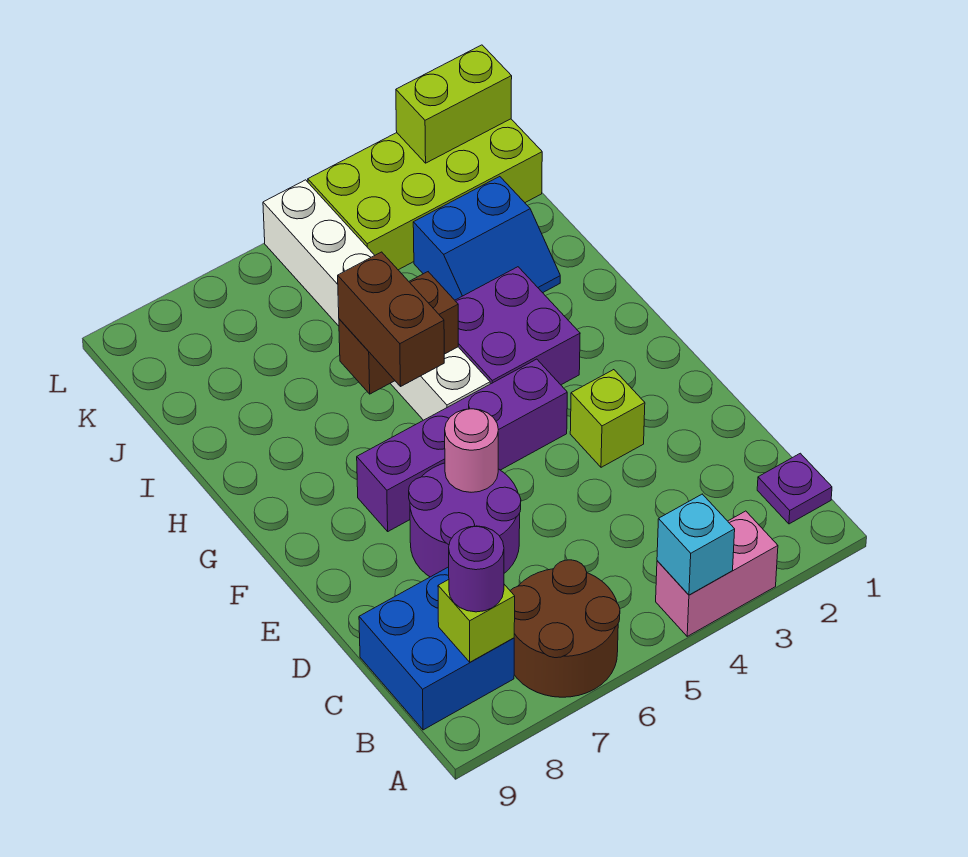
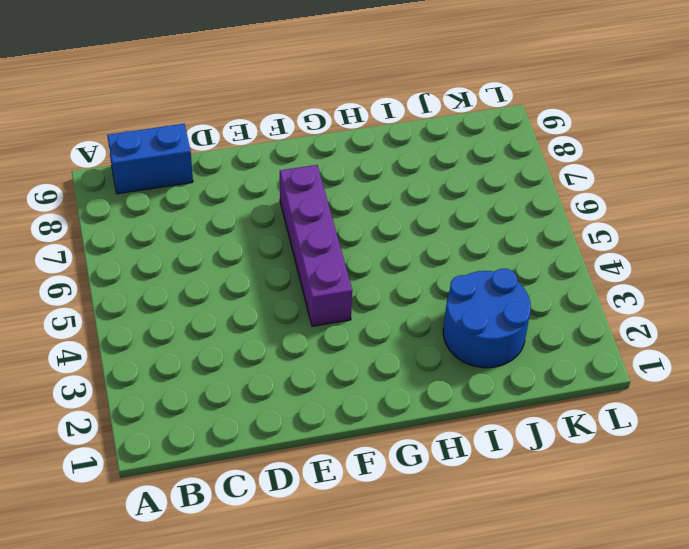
blue brick B9:C9 level 1 -> blue brick B8:C9 level 1
blue round brick I2:J3 level 1 -> blue slope I2:J3 level 1 top J
none -> pink brick A3:A4 level 1
none -> brown round brick A6:B7 level 1
none -> purple plate B1 level 1

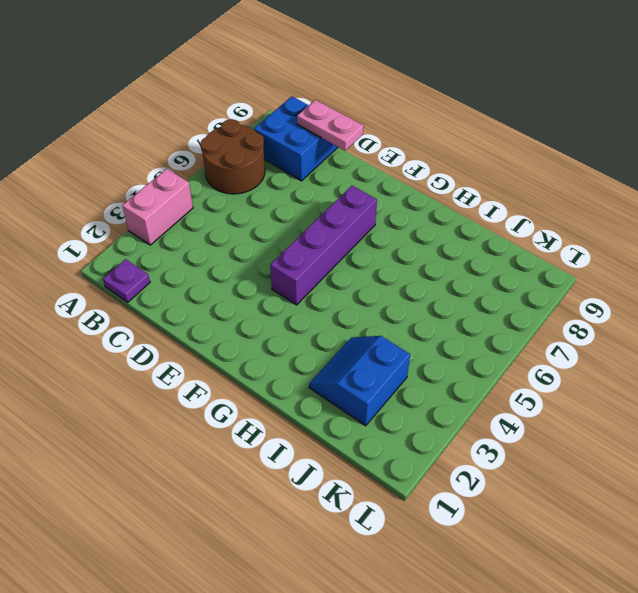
pink plate C9:D9 level 2 -> none
none -> purple round brick D6:E7 level 1
none -> lime brick E3 level 1
none -> purple brick G3:H4 level 1

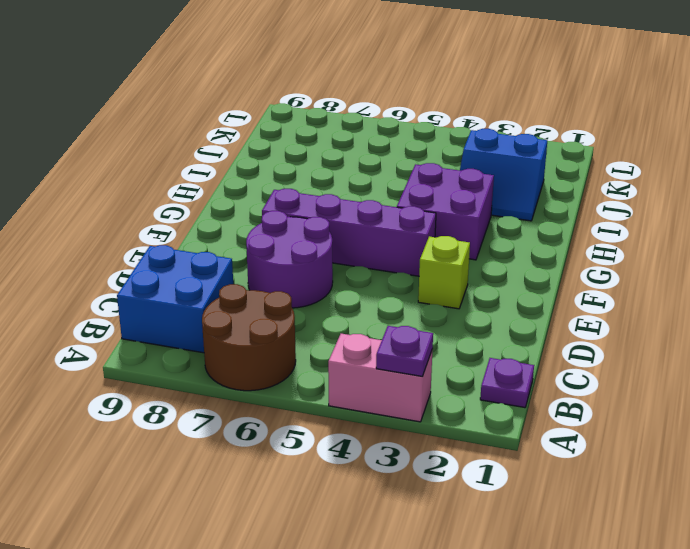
purple plate A3 level 2 -> none
none -> white brick G5:L5 level 1
none -> lime brick K1:L4 level 1
none -> cyan brick A4 level 2

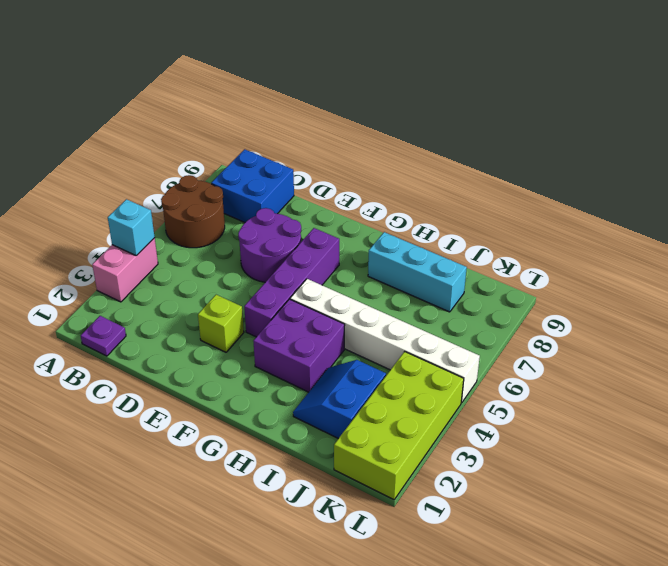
cyan brick H8:J8 level 1 -> none
none -> lime brick B8 level 2
none -> pink round brick E6 level 2
none -> brown brick H5:H6 level 2

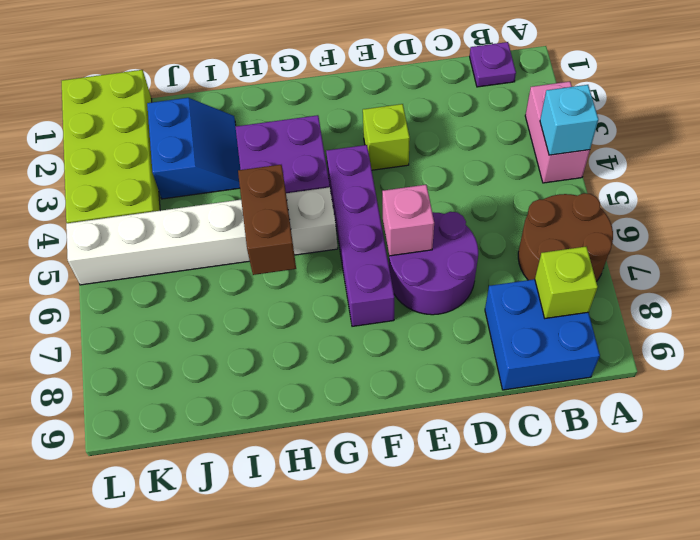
pink brick E6 level 2 -> pink round brick E6 level 2
none -> lime brick L1:L2 level 2
none -> purple round brick B8 level 3
none -> brown brick G6:H6 level 3

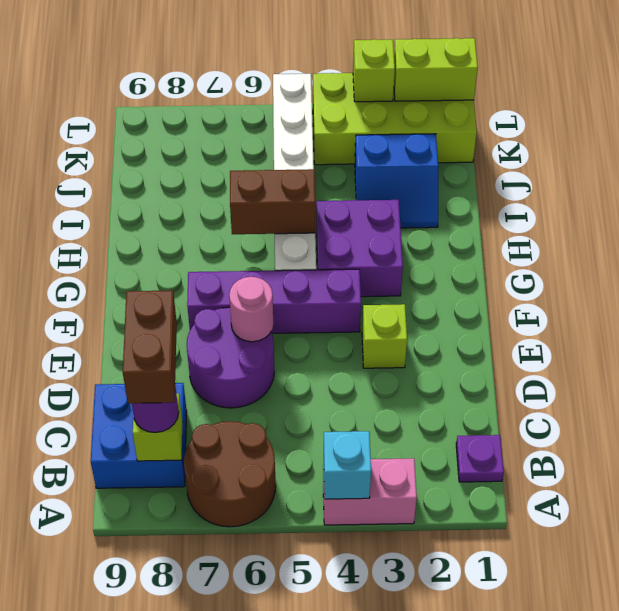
brown brick B8:C8 level 4 -> brown brick G6:H6 level 3
lime brick L3 level 2 -> none

